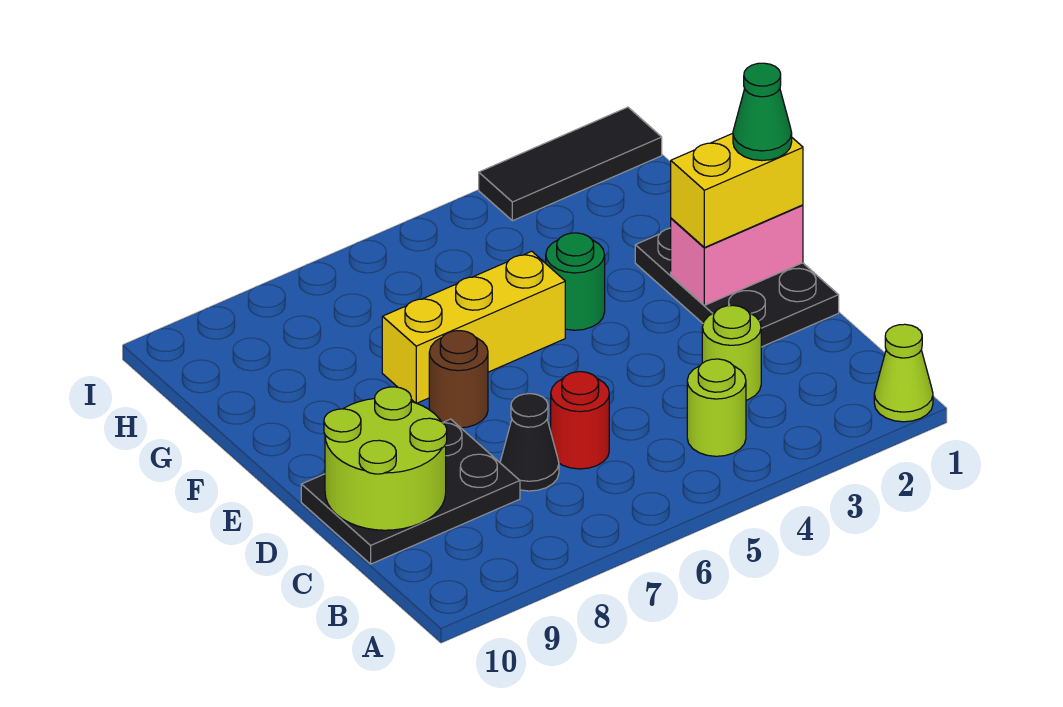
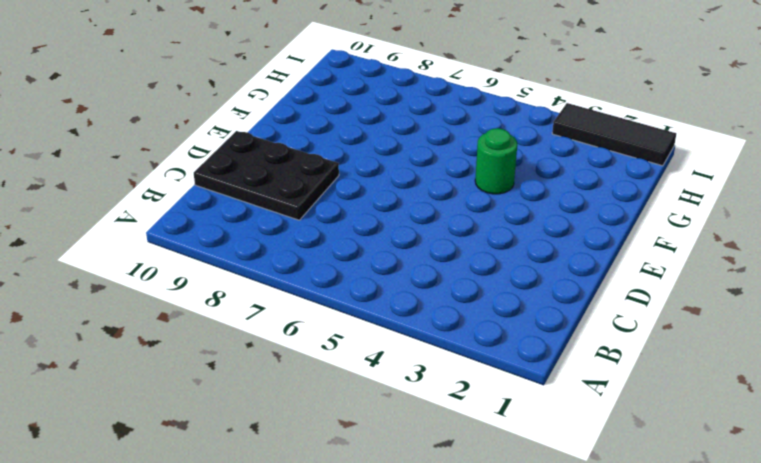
none -> lime cone A1 level 1
none -> lime round brick B4 level 1
none -> lime round brick C3 level 1

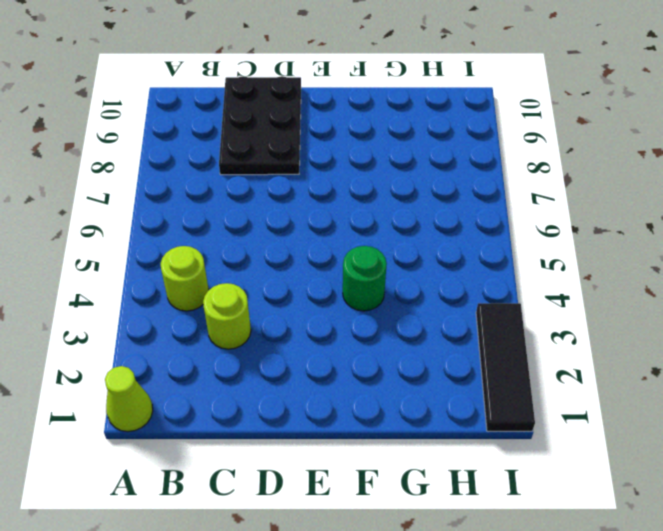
none -> red round brick C6 level 1
none -> black cone C7 level 1
none -> black plate D1:F2 level 1

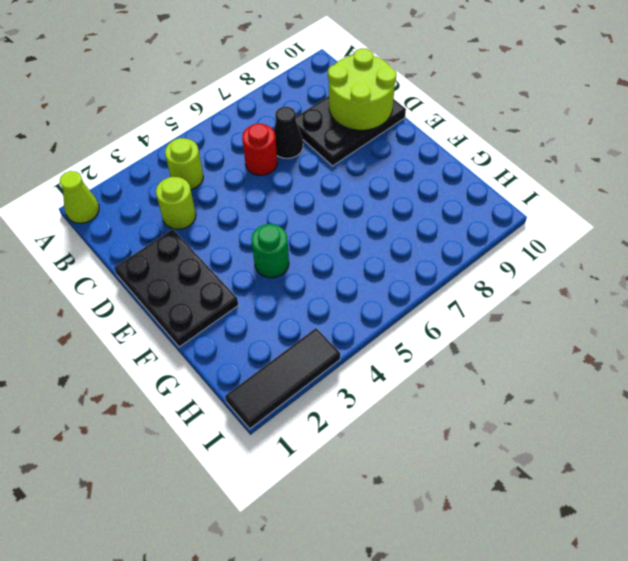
none -> brown round brick E7 level 1
none -> yellow brick F5:F7 level 1
none -> pink brick E1:E2 level 2

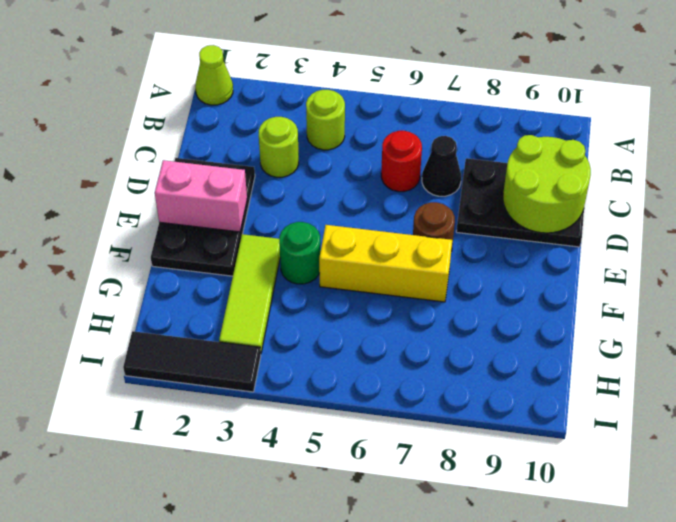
lime tile F3:H3 level 1 -> none
none -> yellow brick E1:E2 level 3
none -> green cone E1 level 4

